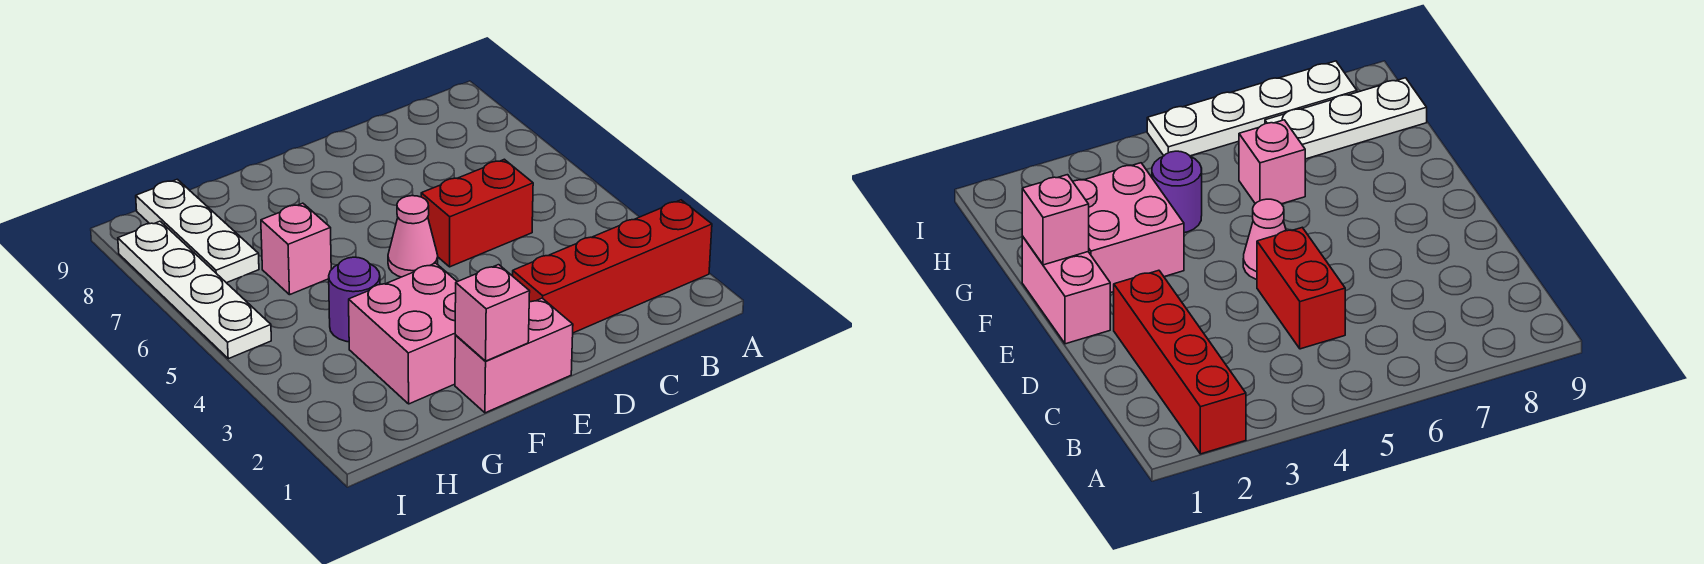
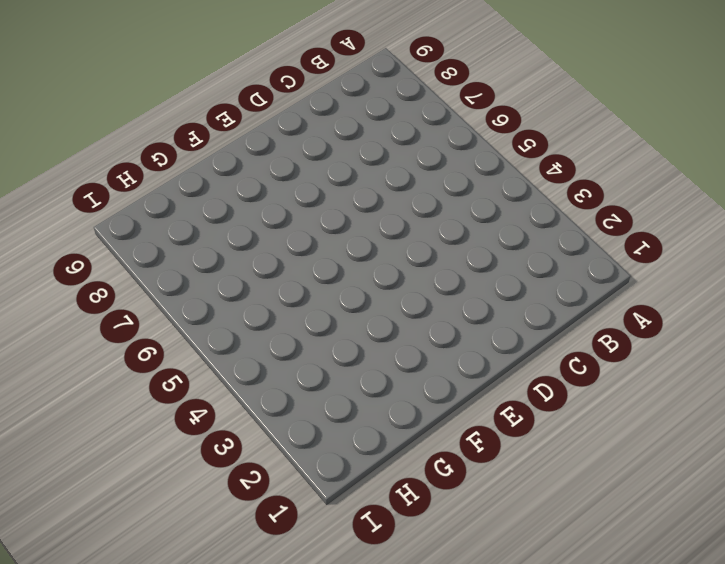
none -> red brick A2:D2 level 1
none -> red brick C5:D5 level 1

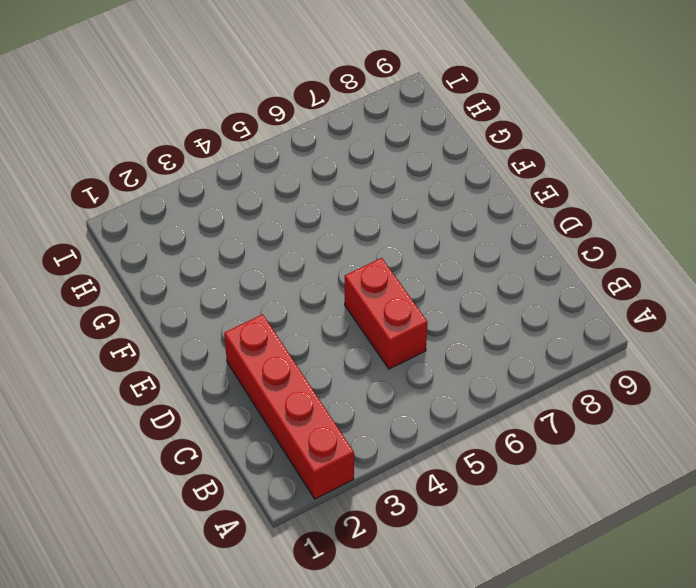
none -> pink brick E1:F1 level 1
none -> pink cone E5 level 1

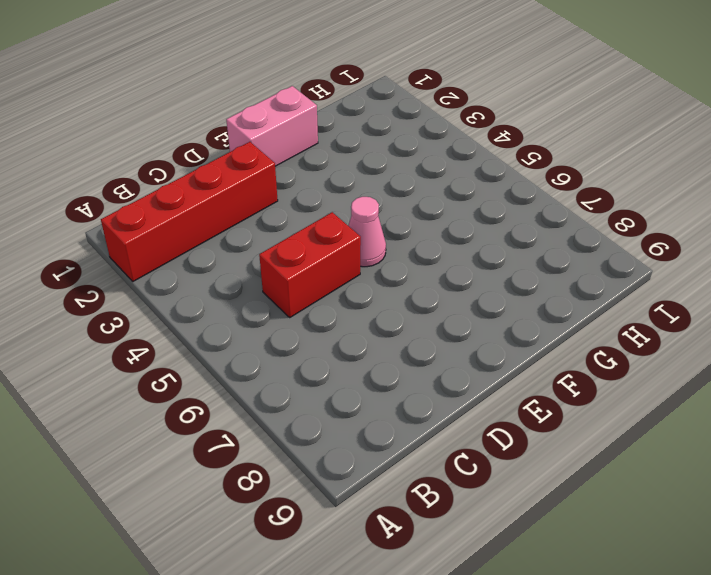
none -> pink brick F2:G3 level 1
none -> purple round brick G4 level 1

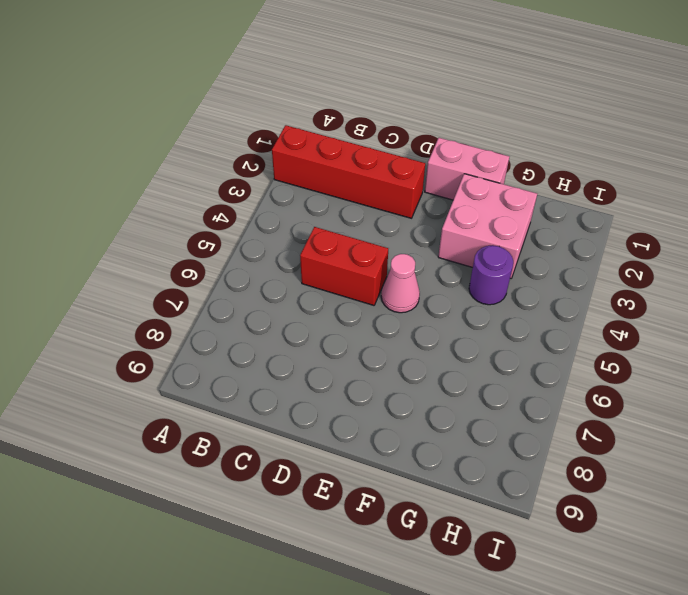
none -> pink brick G6 level 1
none -> white plate H7:H9 level 1

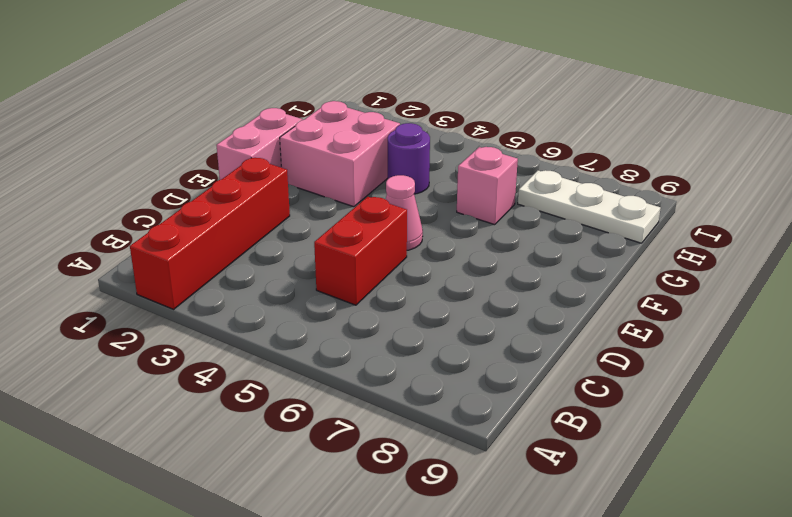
none -> white plate I5:I8 level 1
none -> pink brick F1 level 2

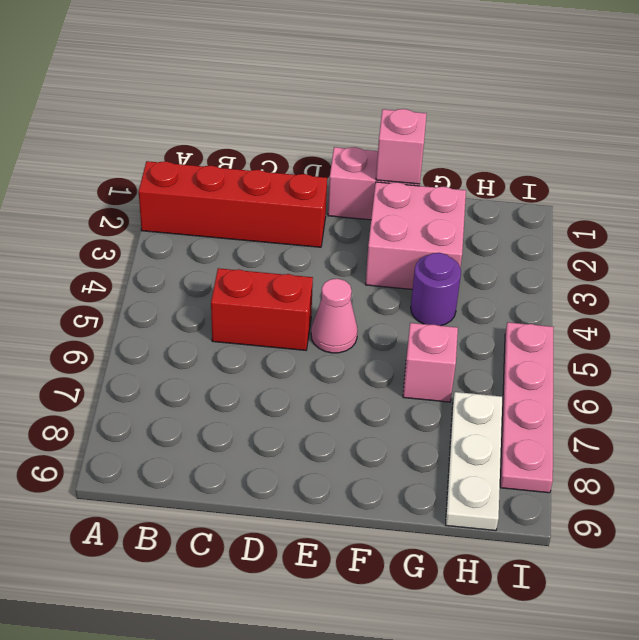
pink plate I5:I8 level 1 -> white plate I5:I8 level 1

